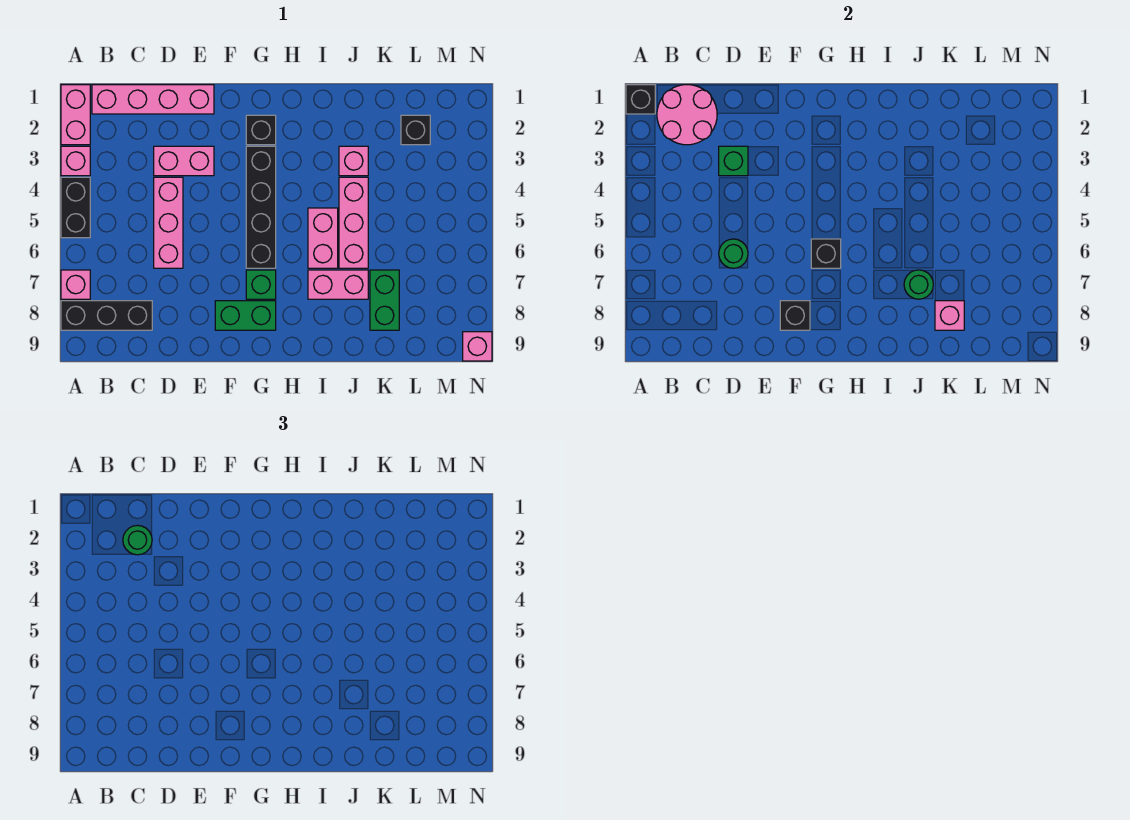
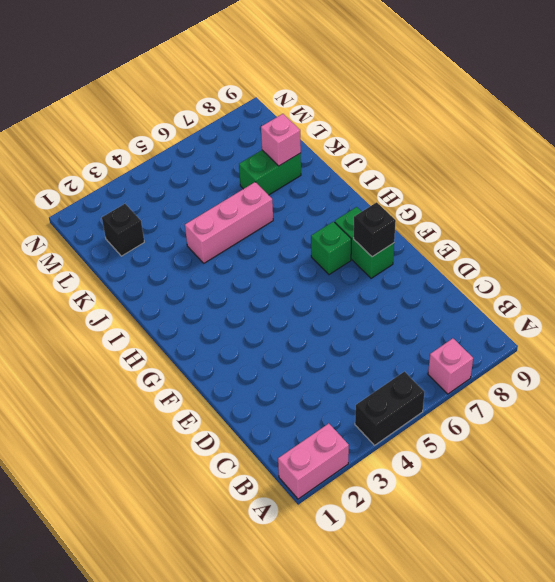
none -> pink brick A3 level 1
none -> black brick A8:C8 level 1
none -> pink brick B1:E1 level 1

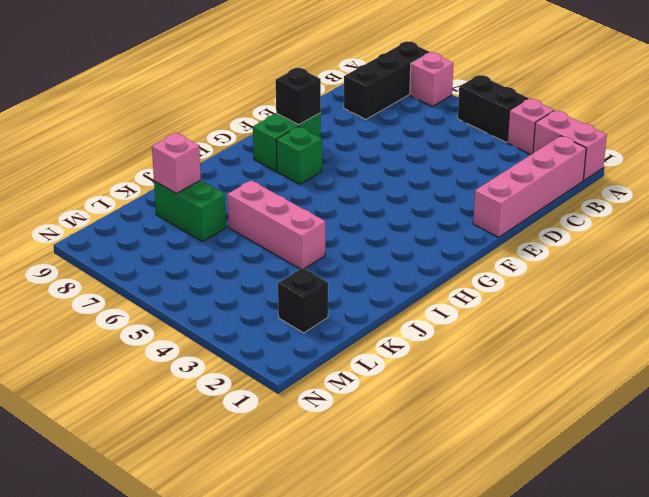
none -> pink brick D3:E3 level 1
none -> pink brick D4:D6 level 1
none -> black brick G2 level 1

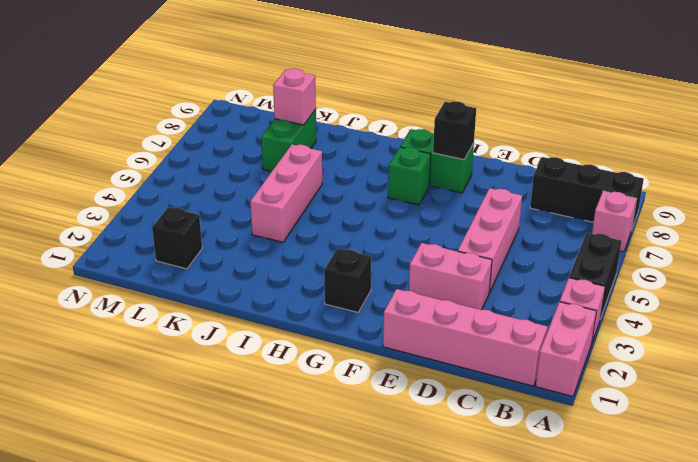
none -> black brick G3:G6 level 1
none -> pink brick I5:I6 level 1
none -> pink brick I7:J7 level 1

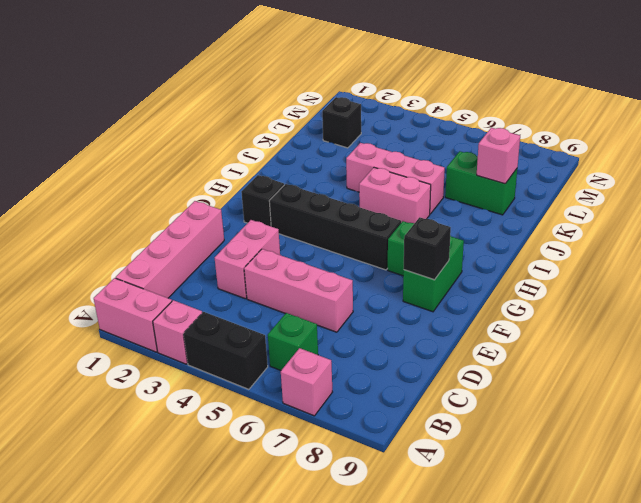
green brick B6 level 1 -> green brick D3 level 2
none -> black brick A8:C8 level 1
none -> pink brick I7:J7 level 1
none -> pink brick J3 level 1

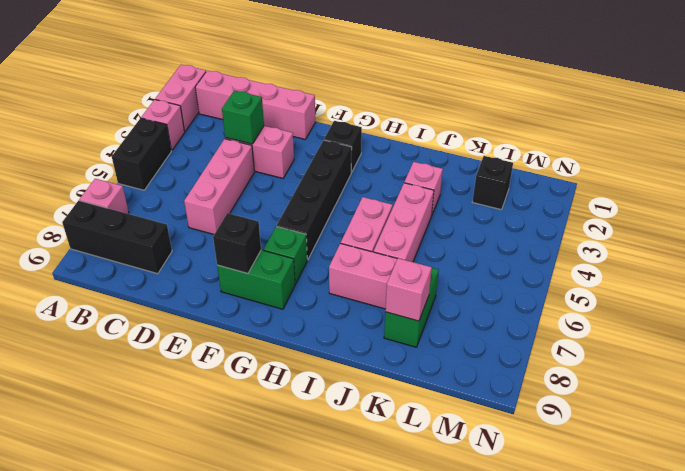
none -> pink brick N9 level 1
none -> black brick A1 level 2
none -> pink round brick B1:C2 level 2

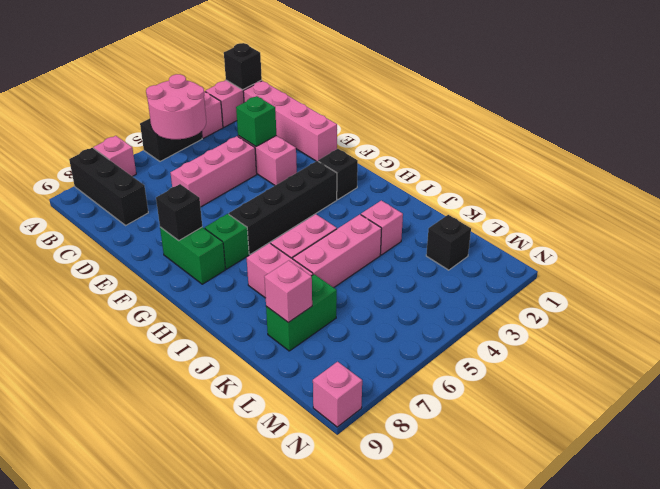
pink round brick A4:B5 level 2 -> pink round brick B1:C2 level 2
none -> green round brick D6 level 2
none -> black brick G6 level 2
none -> green round brick J7 level 2

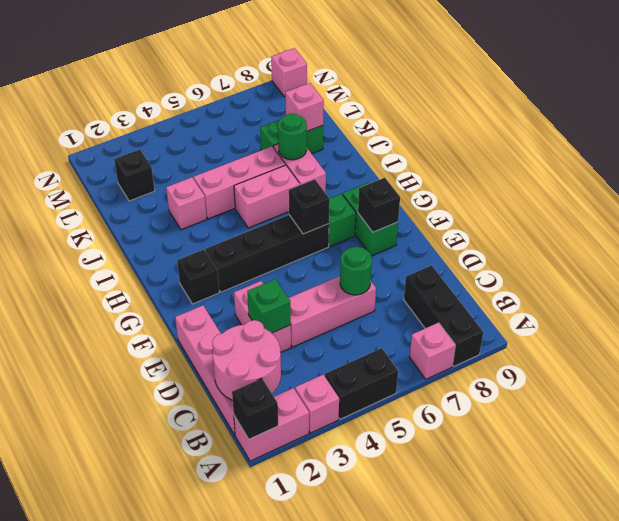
none -> green round brick C2 level 3

